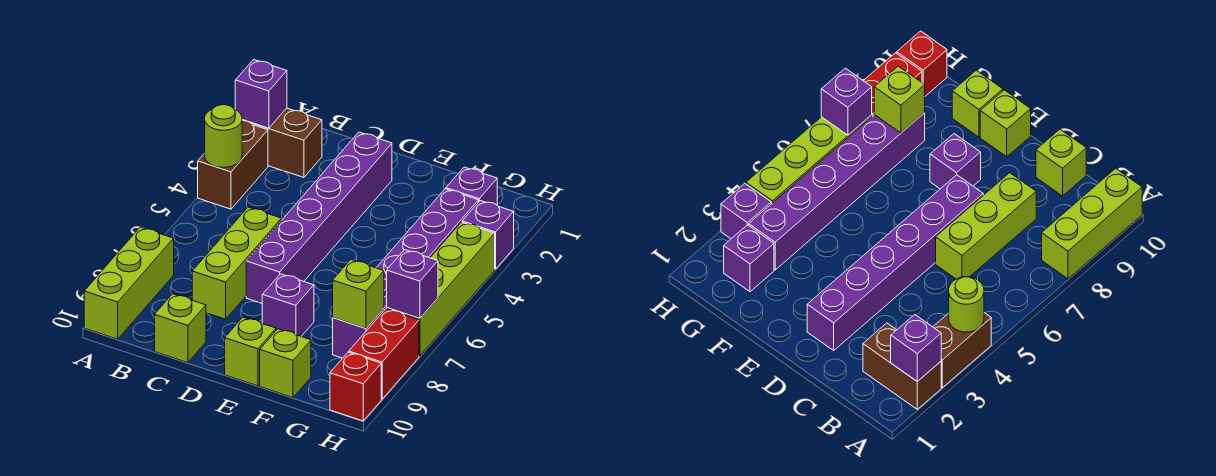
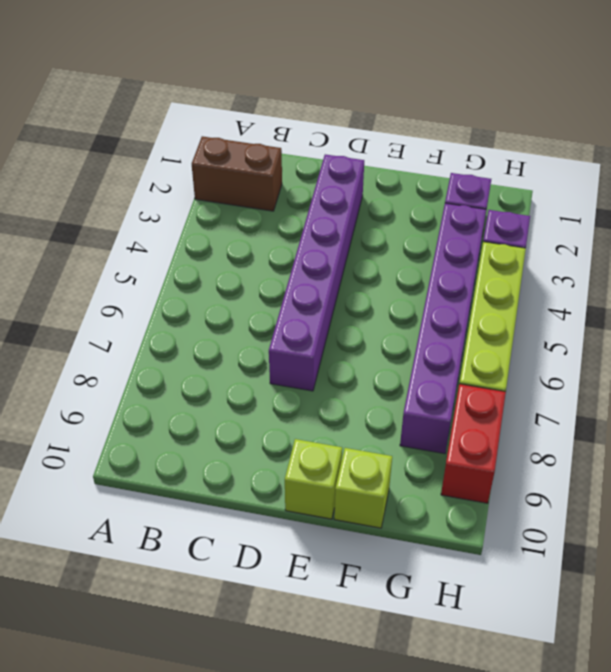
none -> brown brick A3:A4 level 1
none -> lime brick A8:A10 level 1
none -> lime brick C6:C8 level 1

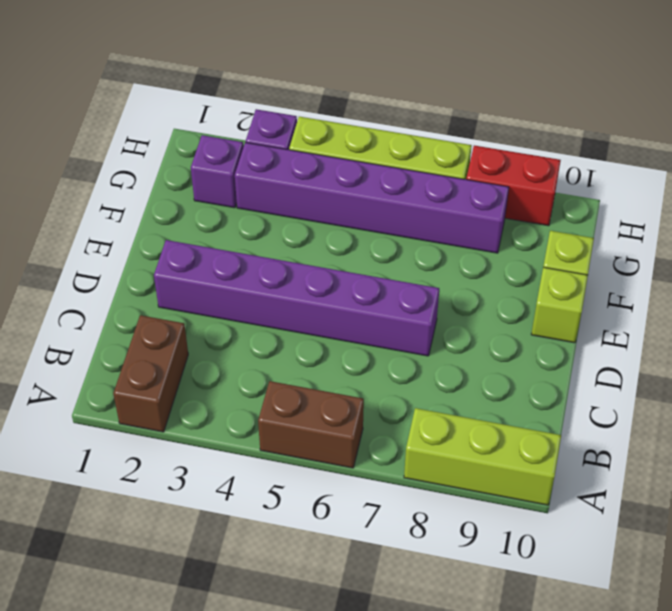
brown brick A5:A6 level 1 -> brown brick A3:A4 level 1
none -> lime brick C6:C8 level 1
none -> lime brick C10 level 1
none -> purple brick E8 level 1

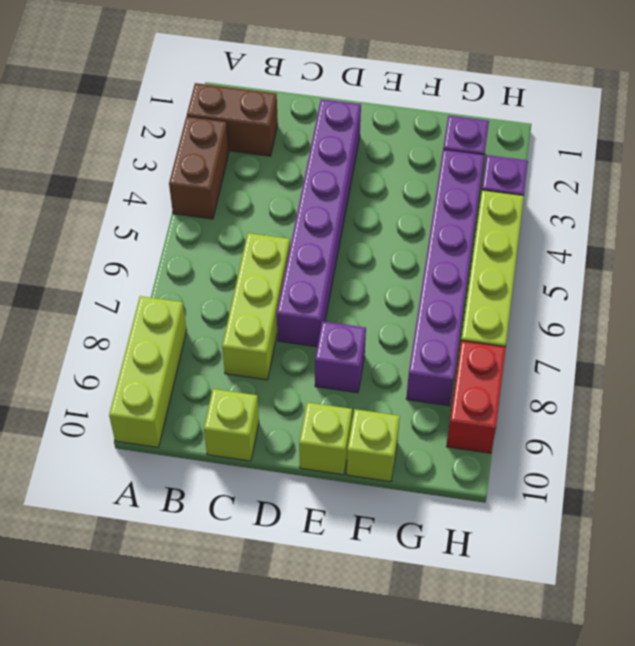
none -> red brick H10 level 1
none -> purple brick A2 level 2
none -> lime round brick A4 level 2

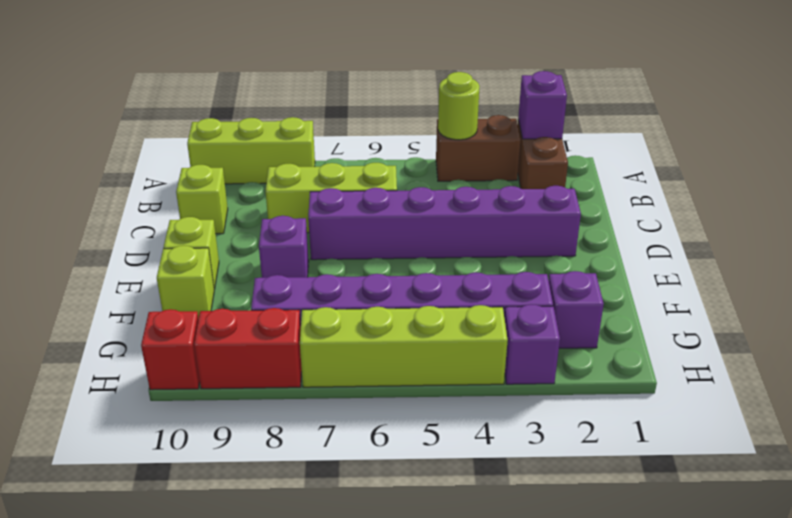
none -> lime brick G8 level 2
none -> purple brick H7 level 2

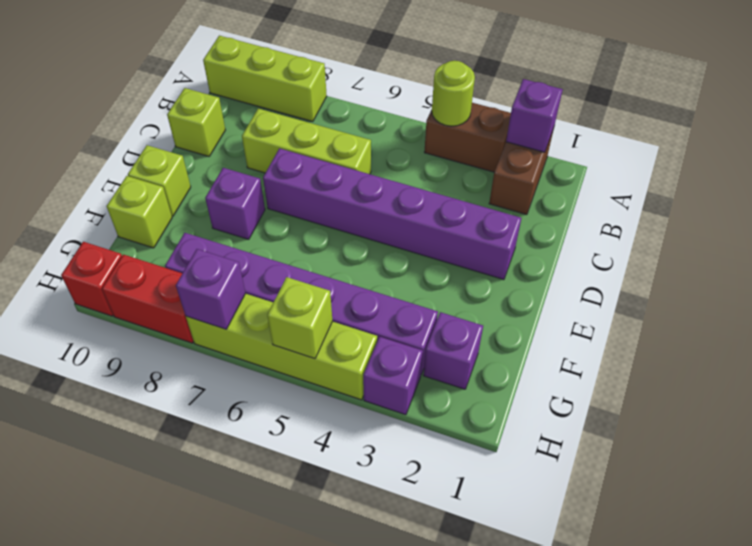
lime brick H5 level 2 -> lime brick G8 level 2

